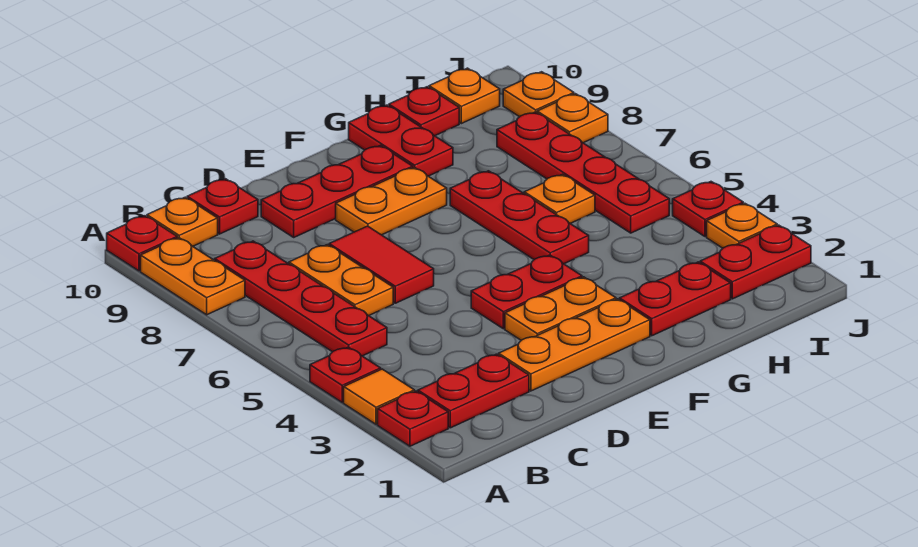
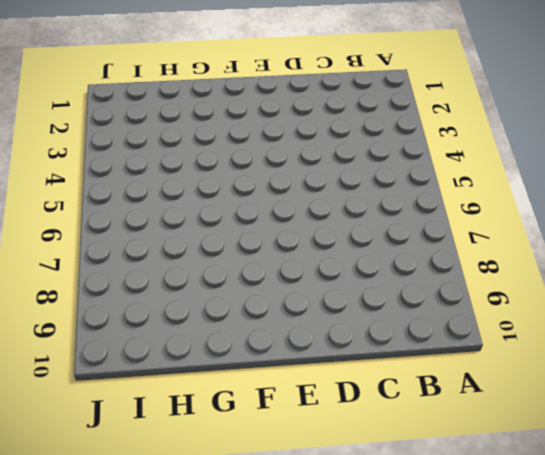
none -> red plate A2 level 1
none -> orange tile A3 level 1
none -> red plate A4 level 1

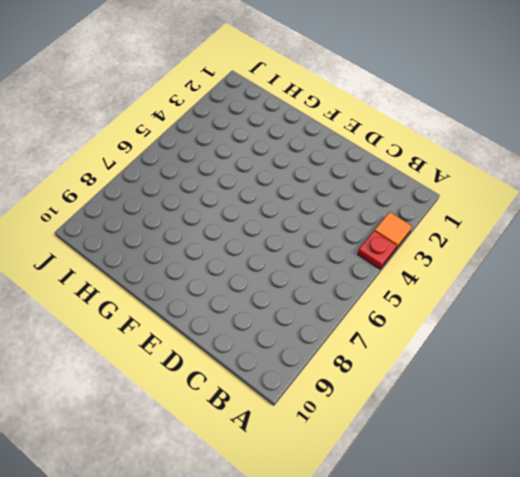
none -> red plate A2 level 1
none -> orange plate A8:A9 level 1
none -> red plate A10 level 1

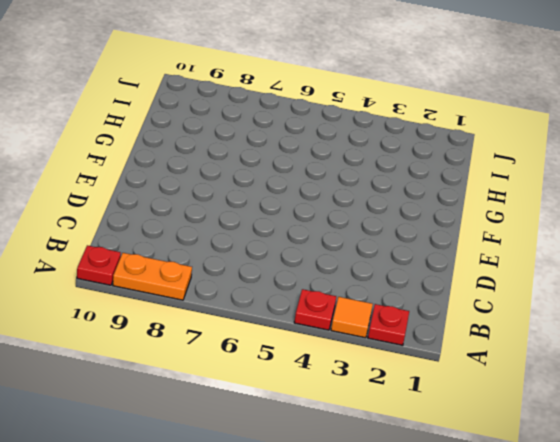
none -> red plate B2:C2 level 1
none -> red plate B5:B8 level 1
none -> orange plate B10 level 1

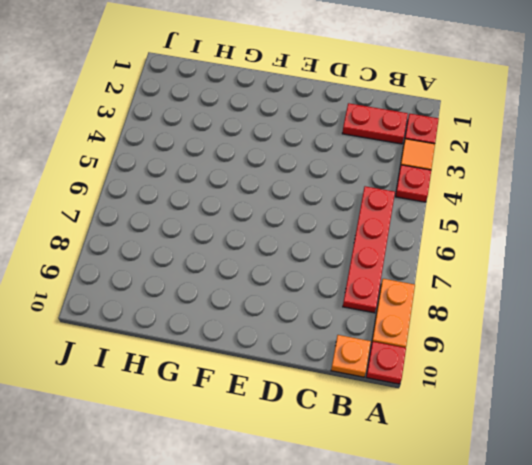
none -> orange plate C6:C7 level 1
none -> red plate C10 level 1
none -> orange plate D2:F2 level 1

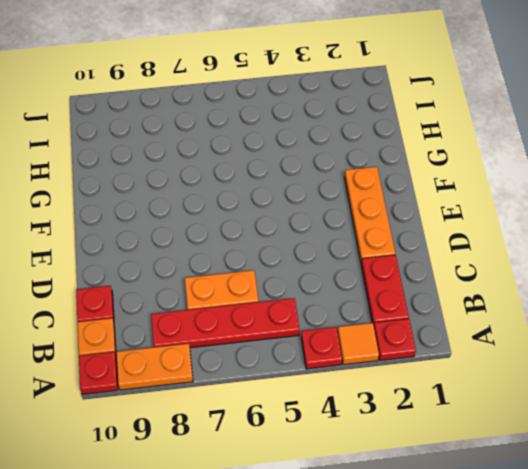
none -> red tile D6:D7 level 1
none -> red plate D9:F9 level 1
none -> orange plate E3:F3 level 1

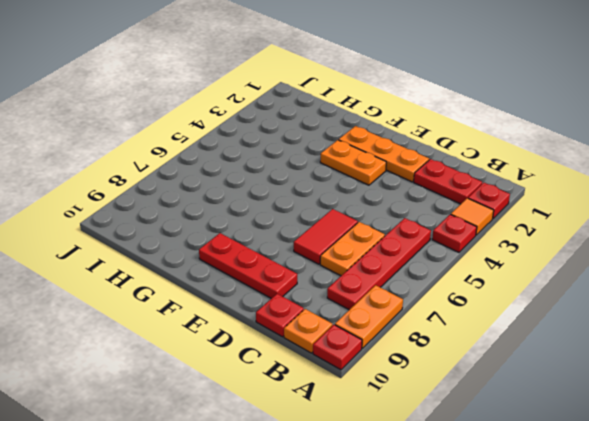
none -> red plate E4:F4 level 1
none -> orange plate E8:F8 level 1
none -> red plate G2:H2 level 1

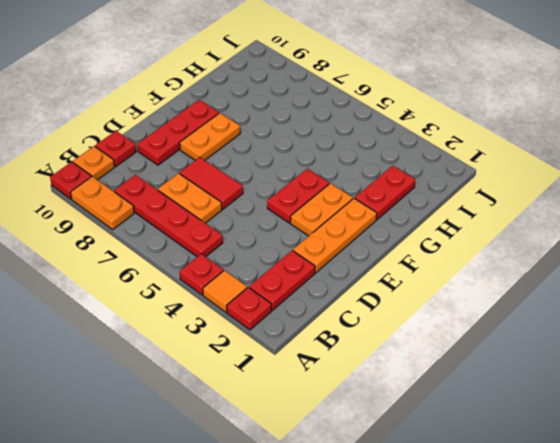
none -> red plate G5:G7 level 1
none -> red plate G9:G10 level 1
none -> orange plate H6 level 1

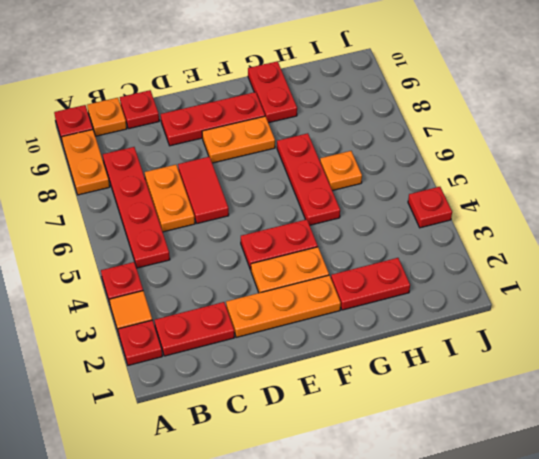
none -> red plate H10 level 1
none -> red plate I2:J2 level 1
none -> red plate I5:I8 level 1

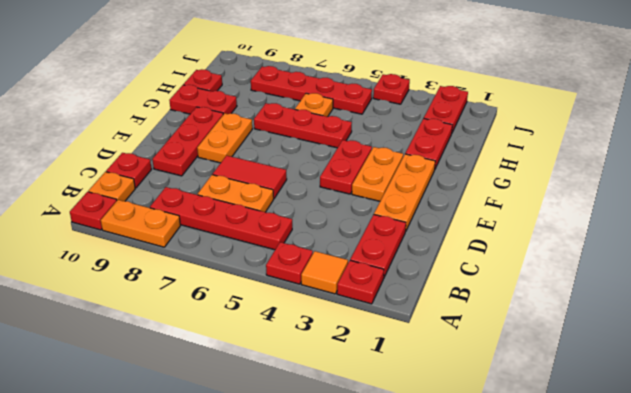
none -> orange plate I10 level 1
none -> orange plate J3 level 1
none -> orange plate J8 level 1

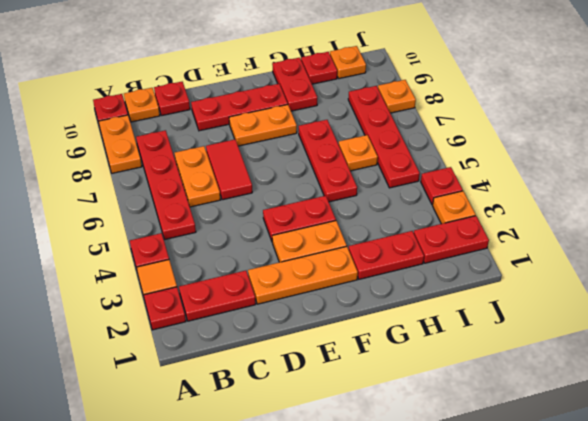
none -> orange plate J9 level 1

